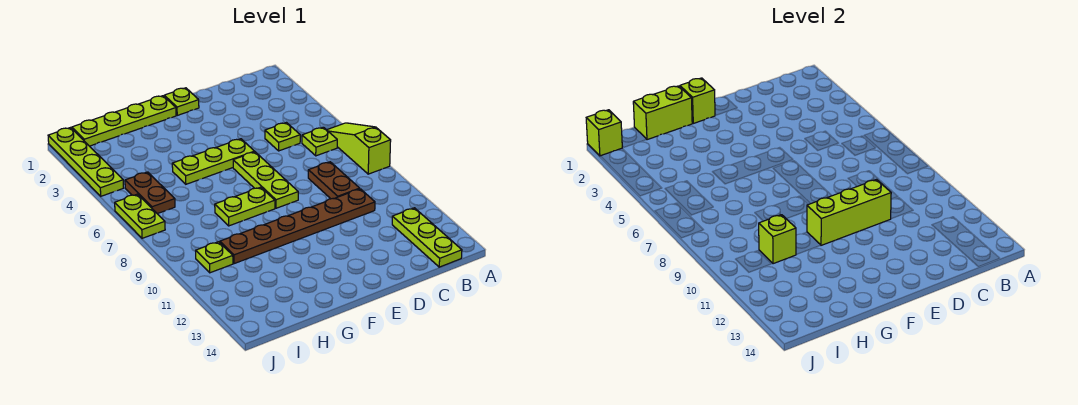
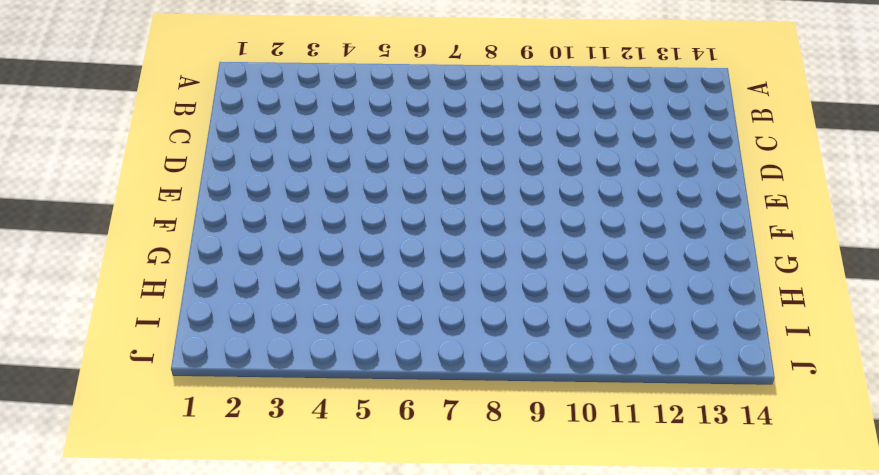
none -> lime slope A6:A8 level 1 top 8
none -> lime plate B6 level 1
none -> lime plate B12:B14 level 1

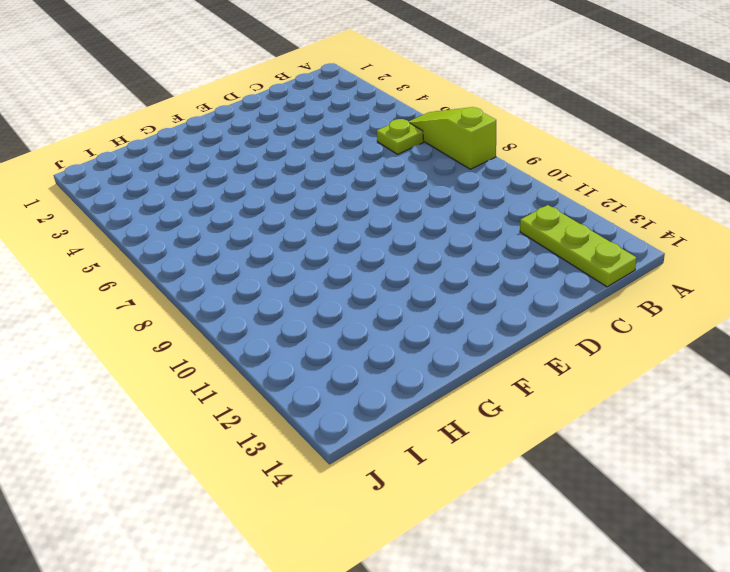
none -> lime plate C5 level 1
none -> brown plate C8:C9 level 1
none -> brown plate C10:H10 level 1

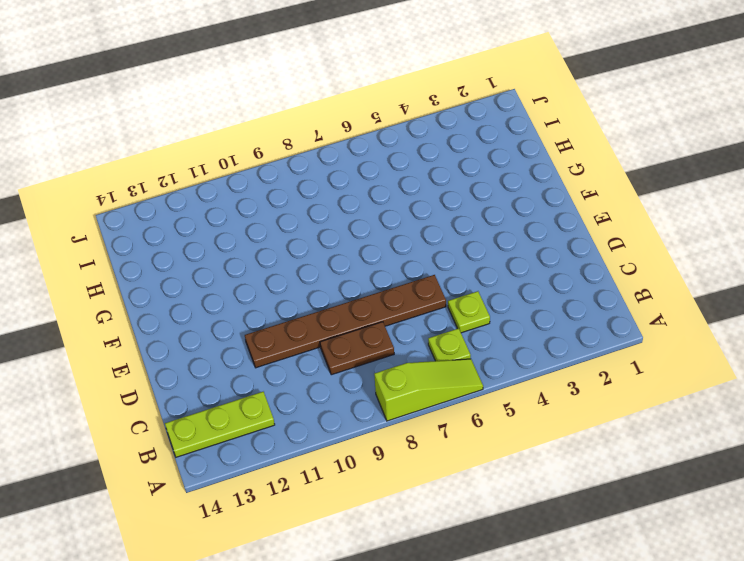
brown plate D6:D11 level 1 -> brown plate C10:H10 level 1
none -> lime plate E1 level 1
none -> lime plate E5:G5 level 1
none -> lime plate E6:E8 level 1

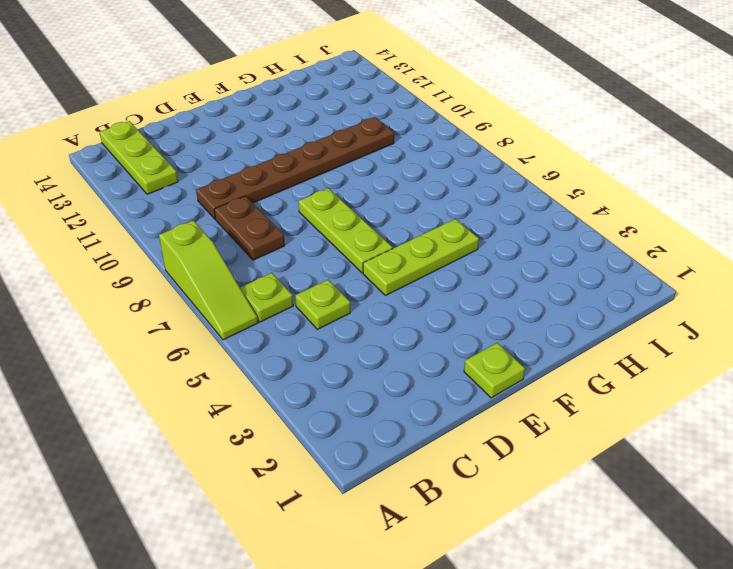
none -> lime plate F1:I1 level 1
none -> lime plate F8:G8 level 1
none -> brown plate I5:I6 level 1

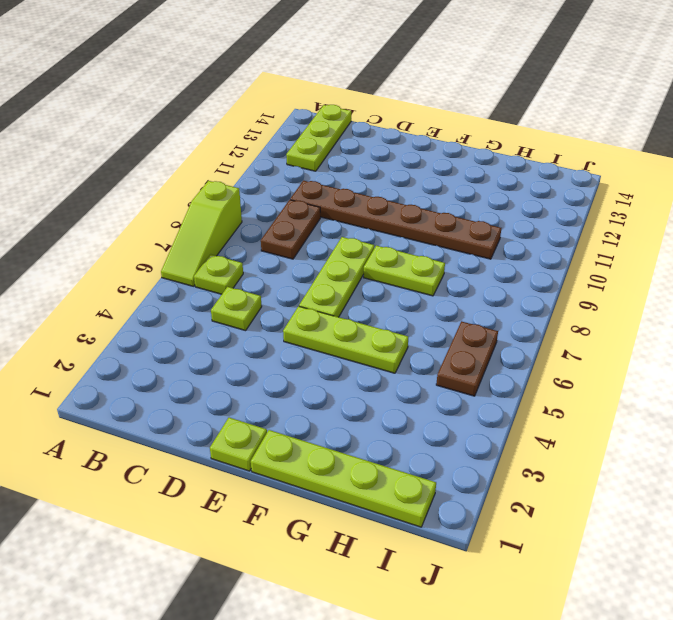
none -> lime plate I10 level 1
none -> lime plate J1:J4 level 1
none -> lime plate J6:J7 level 1

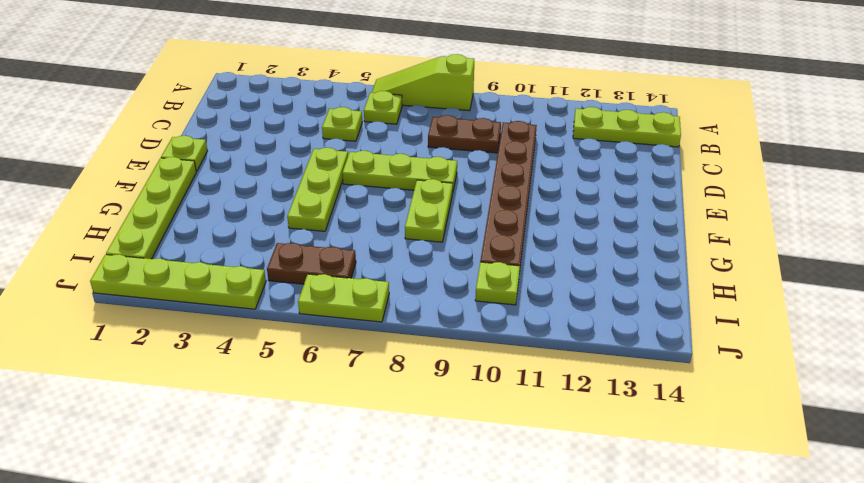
none -> lime brick D10:F10 level 2
none -> lime brick F1 level 2
none -> lime brick G1:H1 level 2

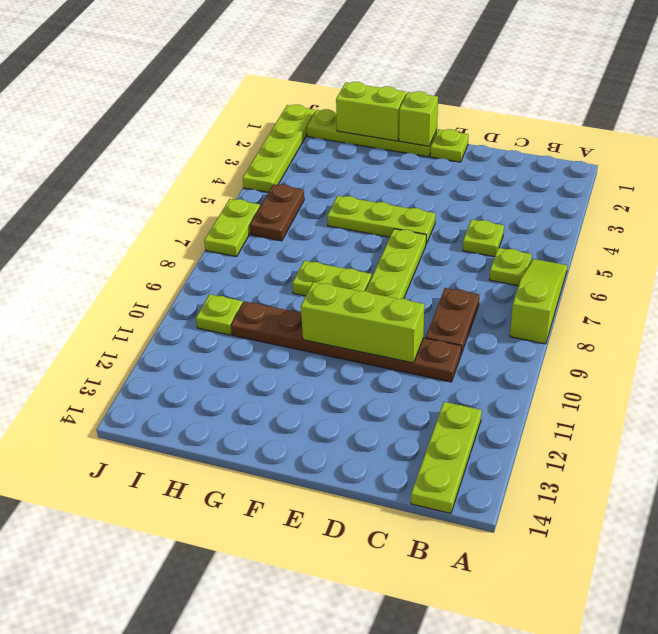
none -> lime brick H10 level 2
none -> lime brick J1 level 2

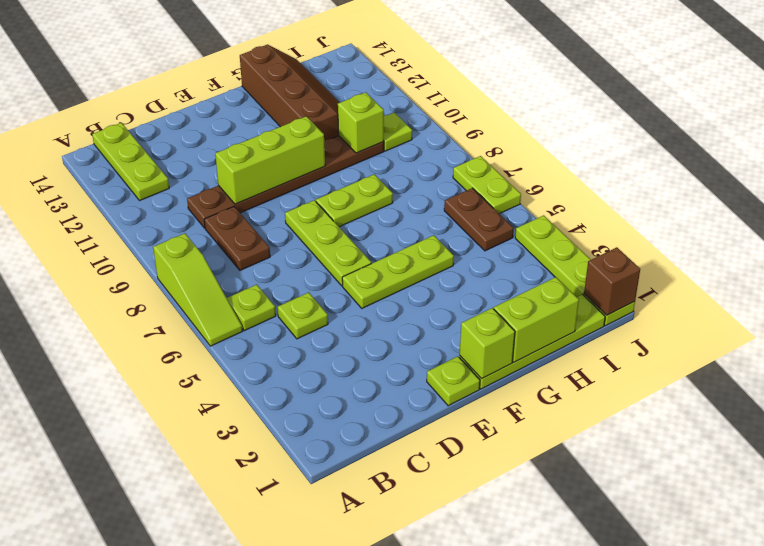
brown slope G11:H14 level 1 top G -> none
brown brick J1 level 2 -> lime brick J1 level 2

